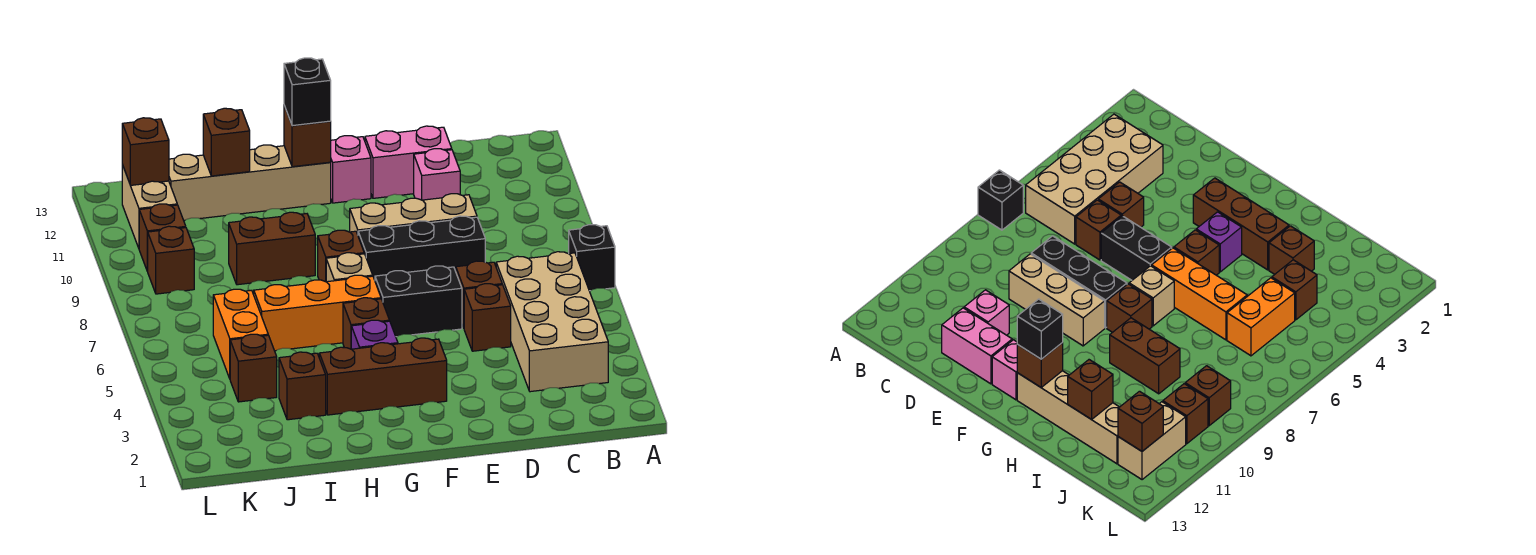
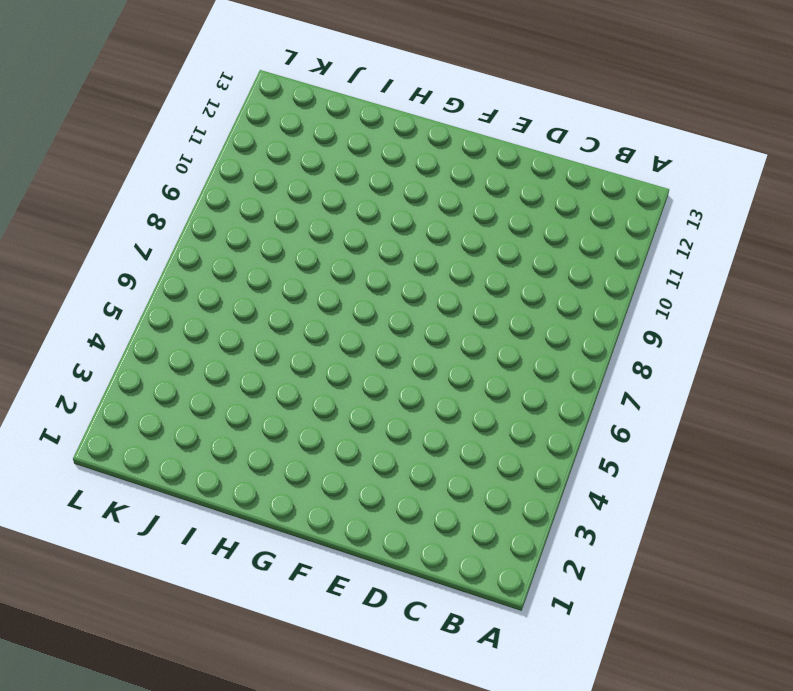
none -> black brick A7 level 1
none -> tan brick B3:C6 level 1
none -> brown brick D5 level 1

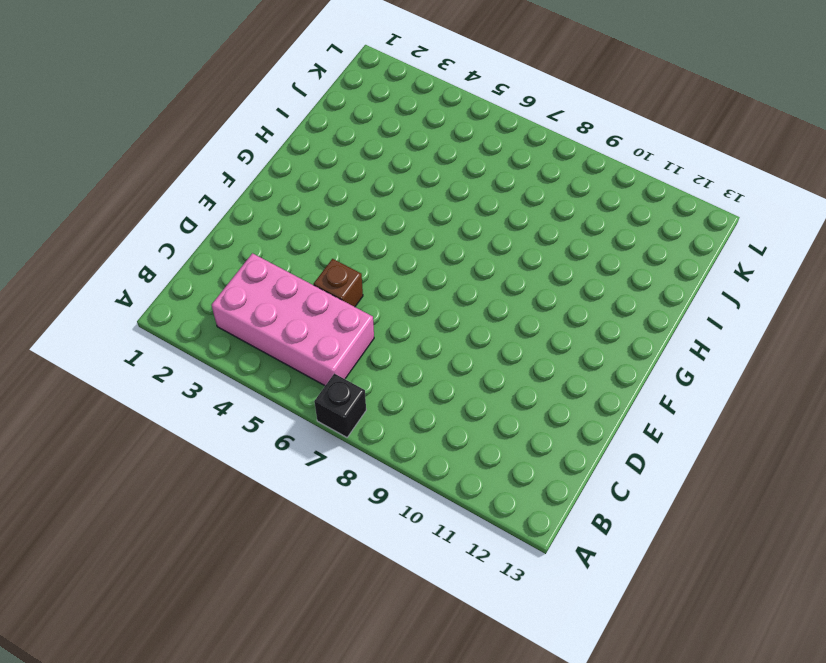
pink brick B3:C6 level 1 -> tan brick B3:C6 level 1
none -> brown brick D6 level 1
none -> black brick D8:F8 level 1
none -> tan brick D9:F9 level 1

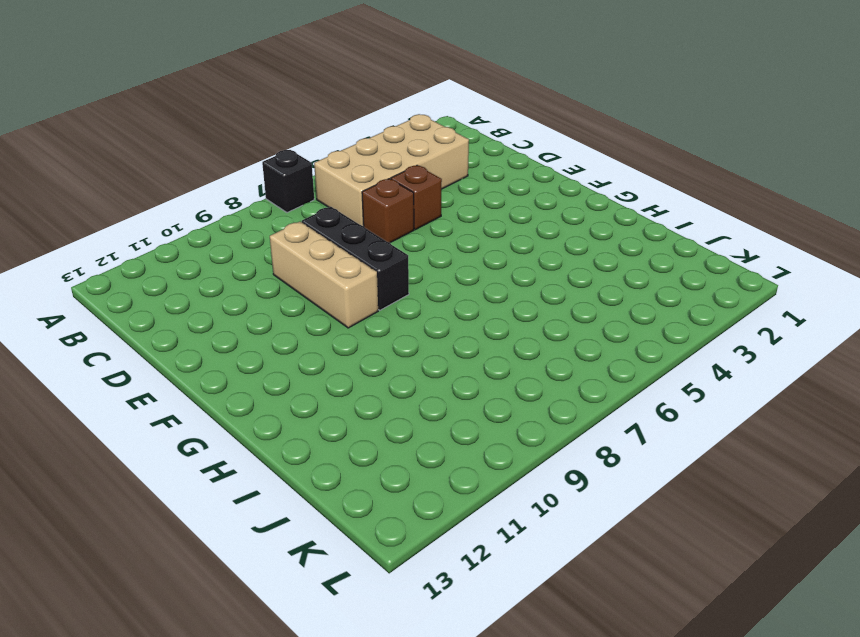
none -> pink brick D11 level 1
none -> pink brick D12:E12 level 1
none -> black brick E6:F6 level 1

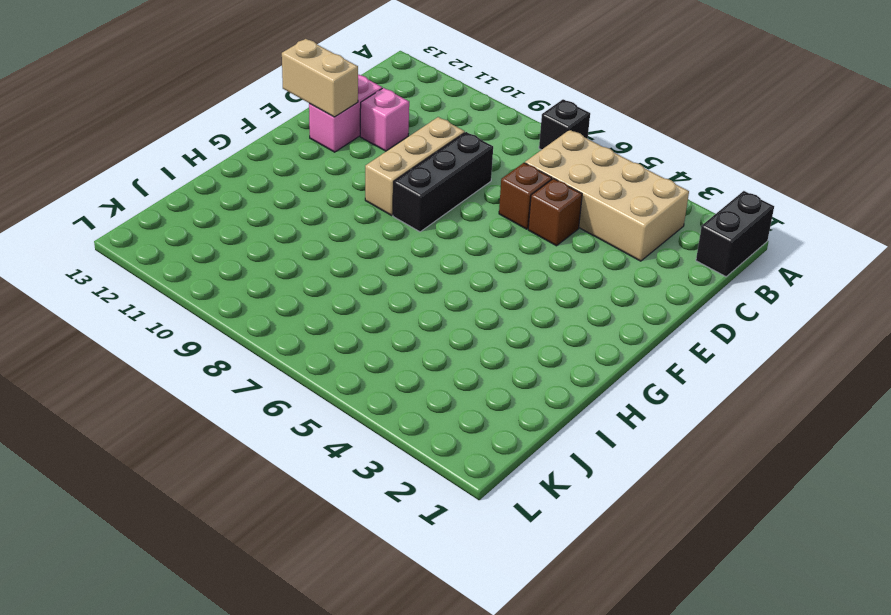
black brick A1:B1 level 1 -> black brick E6:F6 level 1
tan brick E12:E13 level 2 -> tan brick K11:K12 level 1
none -> brown brick F3:H3 level 1
none -> pink brick F12 level 1
none -> purple brick G4 level 1

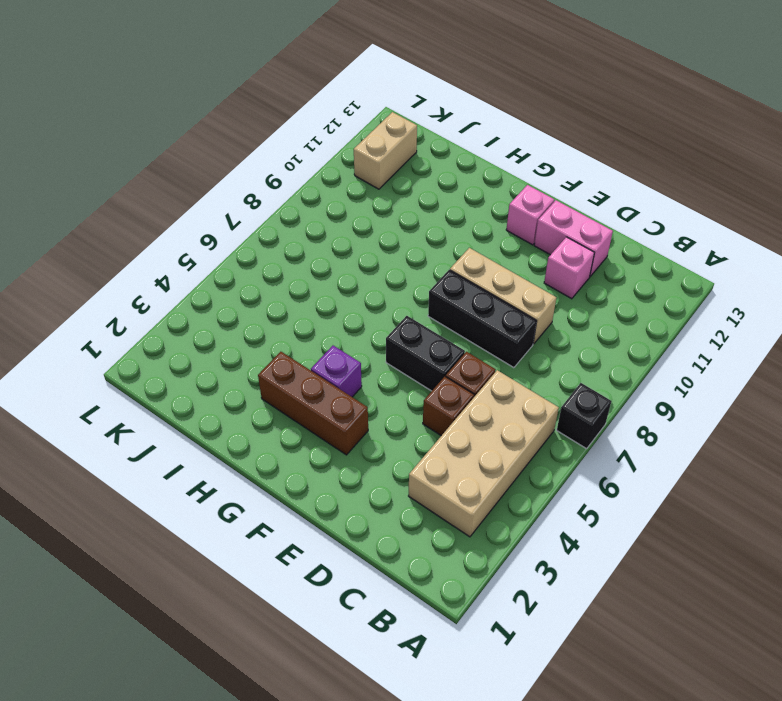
none -> brown brick G5 level 1
none -> orange brick G6:I6 level 1
none -> tan brick G7 level 1

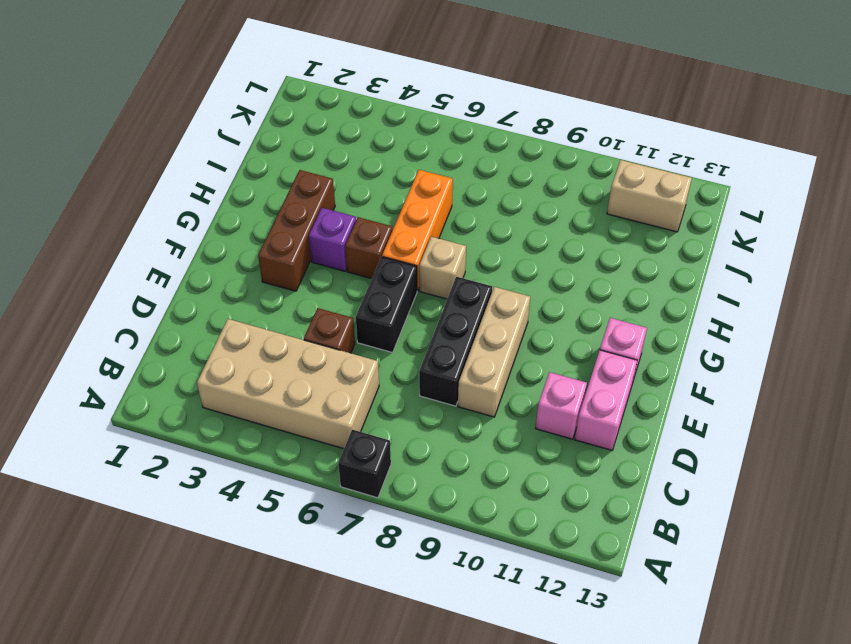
none -> brown brick D6 level 1
none -> brown brick G8 level 1
none -> tan brick G12:J12 level 1

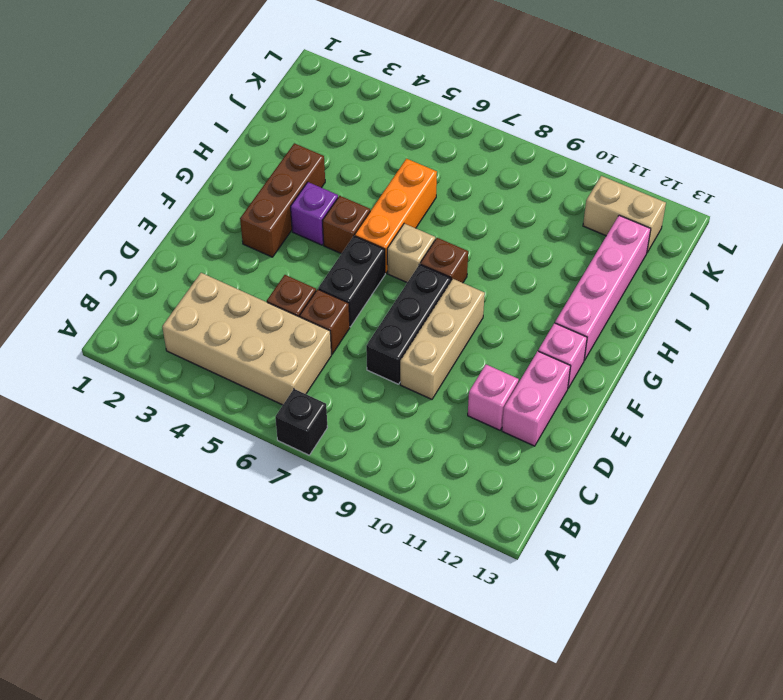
pink brick G12:J12 level 1 -> tan brick G12:J12 level 1
none -> brown brick H9:I9 level 1
none -> brown brick I3 level 1
none -> brown brick J4 level 1

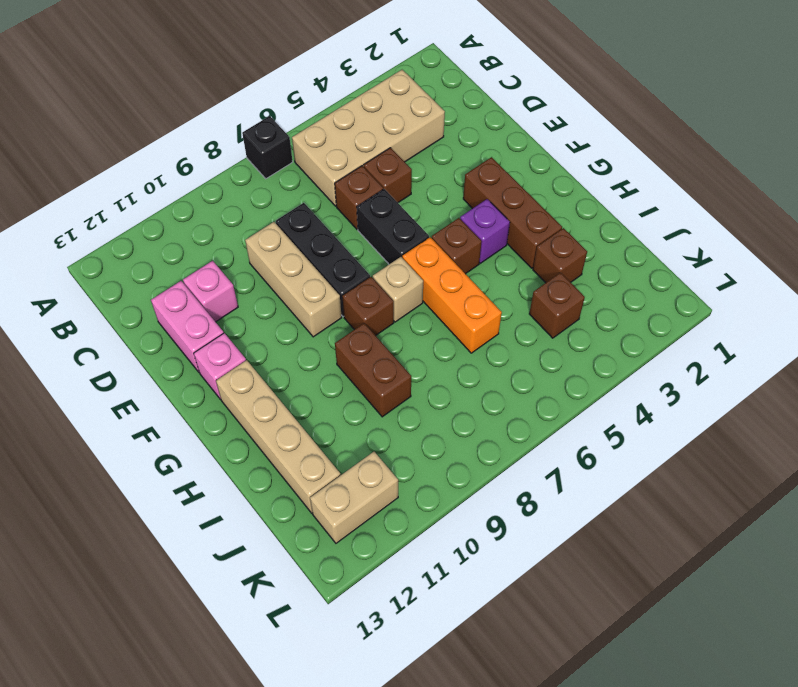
none -> orange brick J5:J6 level 1
none -> brown brick K9 level 1
none -> brown brick K10 level 1

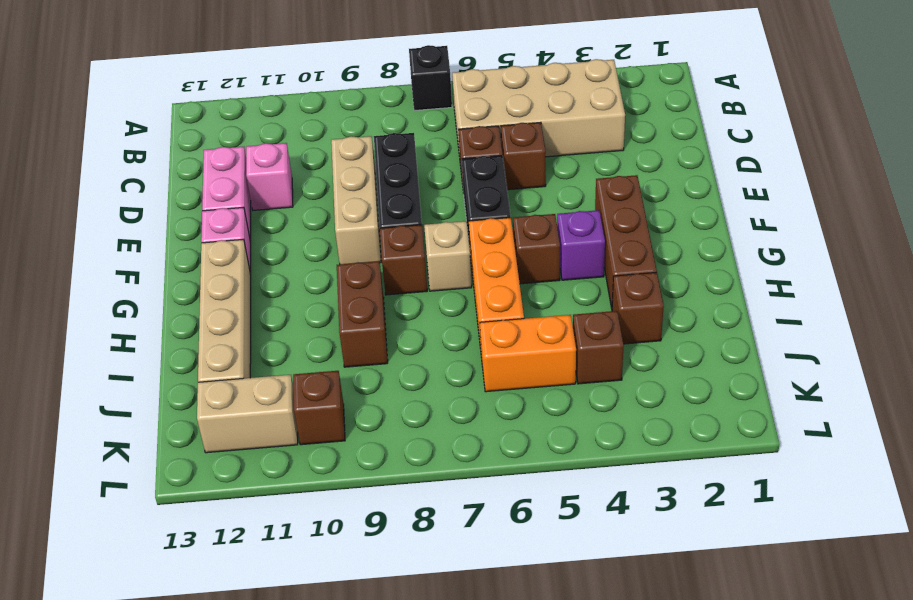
none -> brown brick K9 level 1
none -> brown brick G12 level 2
none -> brown brick I12 level 2

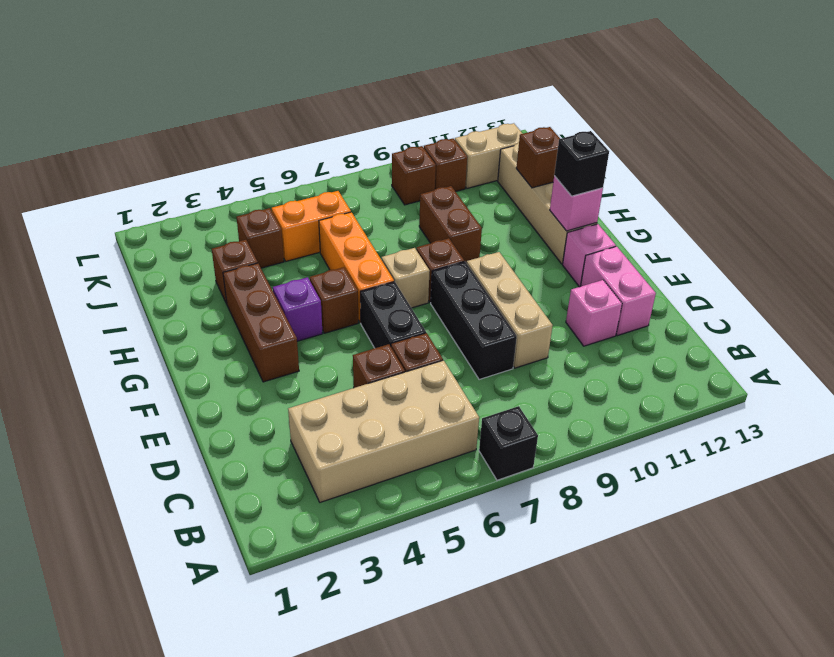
pink brick G12 level 2 -> brown brick G12 level 2
none -> brown brick K12 level 2

